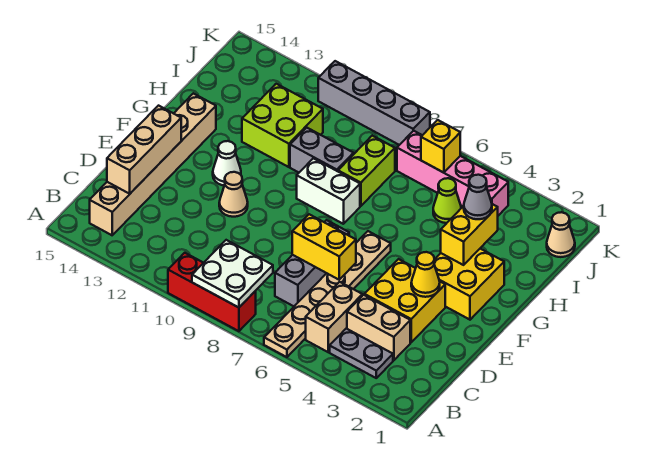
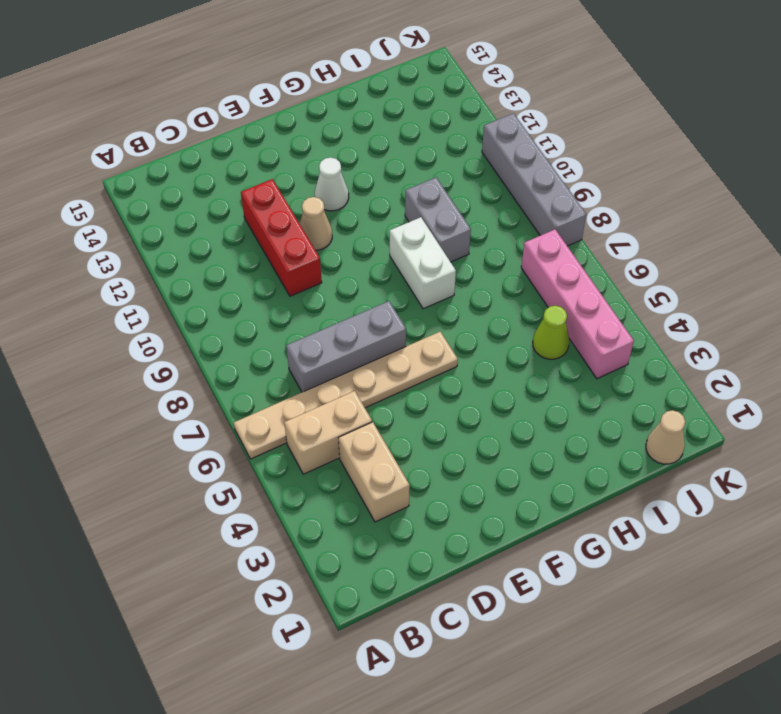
red brick D10:D12 level 1 -> red brick A8:A10 level 1
none -> grey plate B3:B4 level 1
none -> tan brick B14:G14 level 1
none -> yellow brick D3:E4 level 1

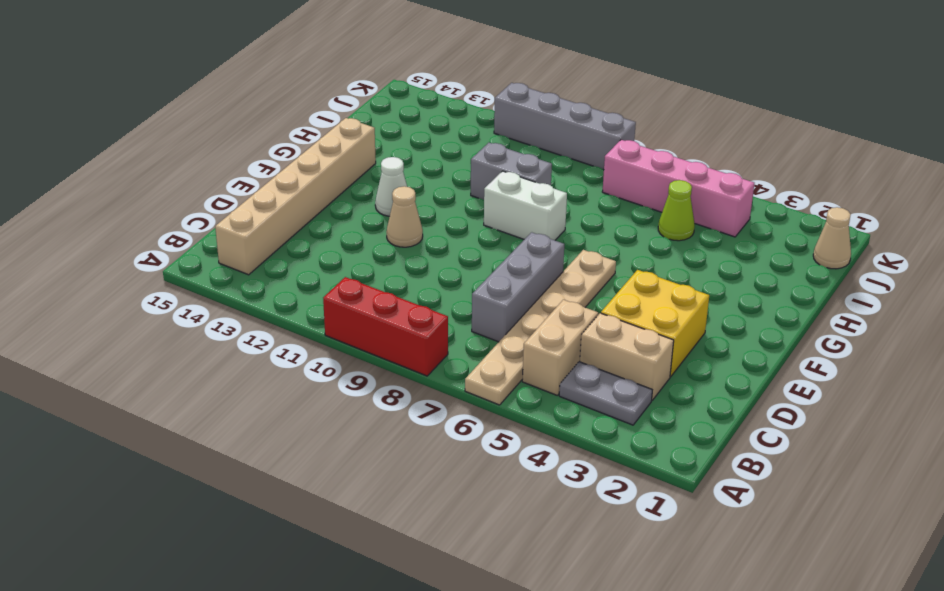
none -> yellow brick F2:G3 level 1
none -> lime brick H8:I8 level 1
none -> lime brick H11:I12 level 1

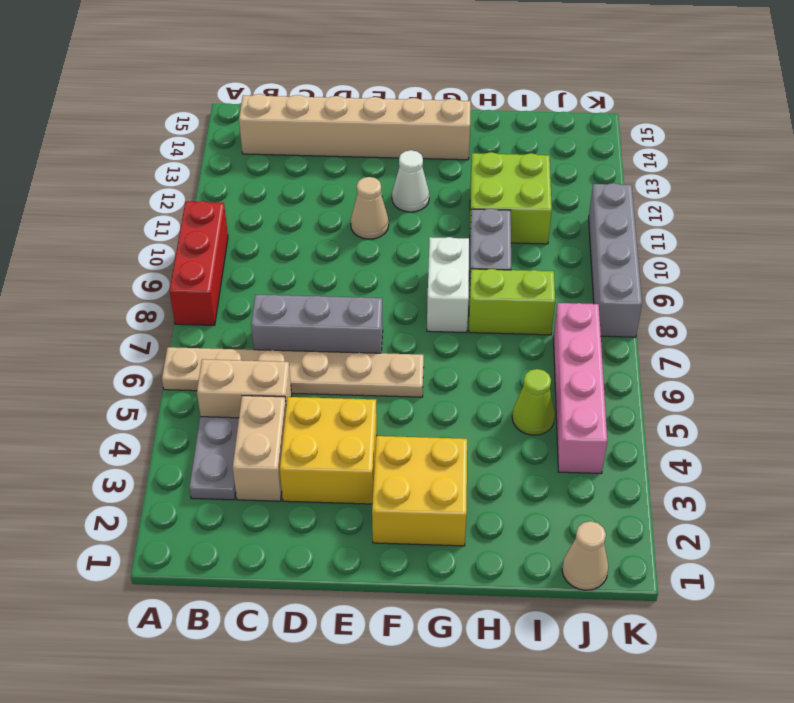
none -> white plate A8:B9 level 2
none -> tan brick C14:E14 level 2
none -> yellow brick D6:D7 level 2

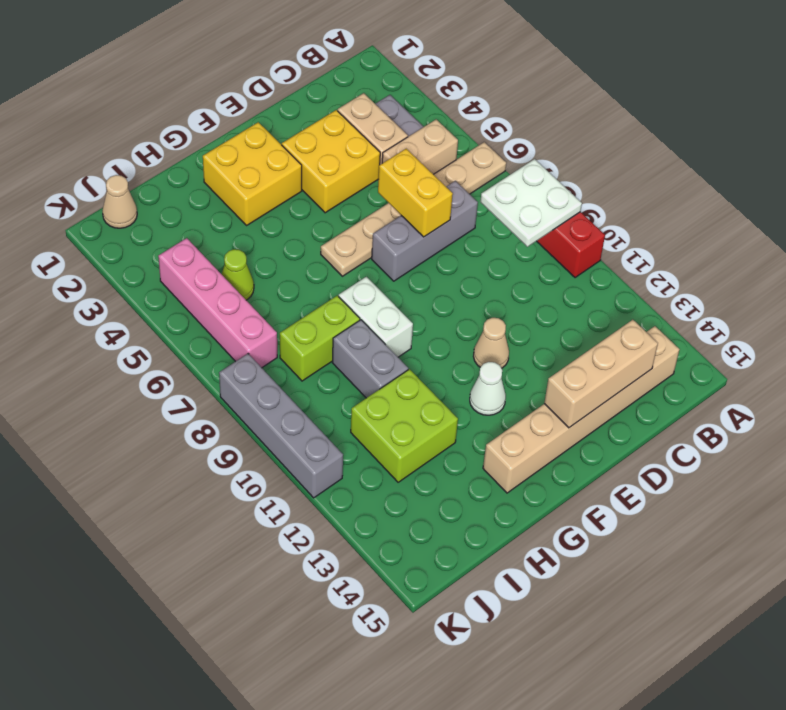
none -> yellow cone E3 level 2
none -> yellow brick G3:H3 level 2
none -> yellow brick J6 level 2

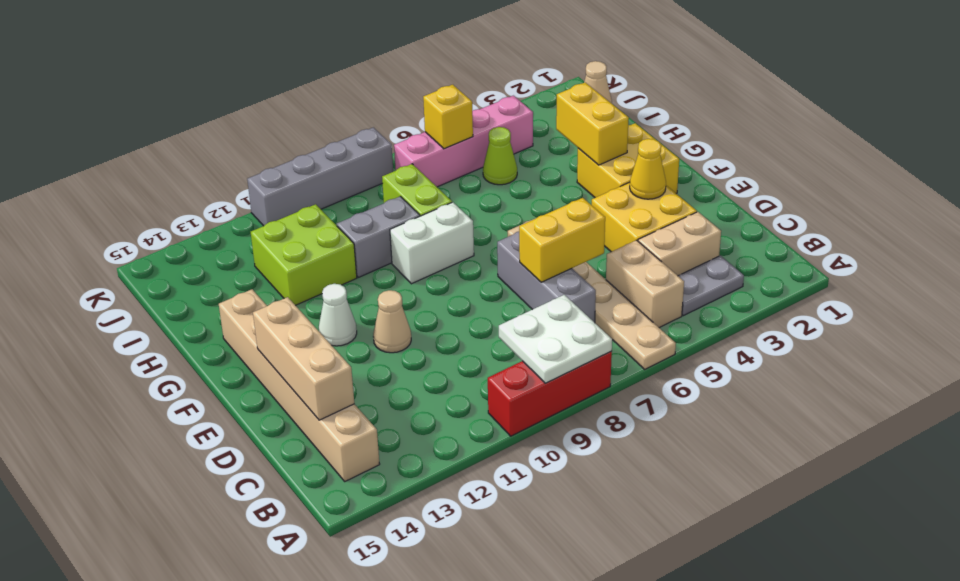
none -> grey cone H3 level 3

